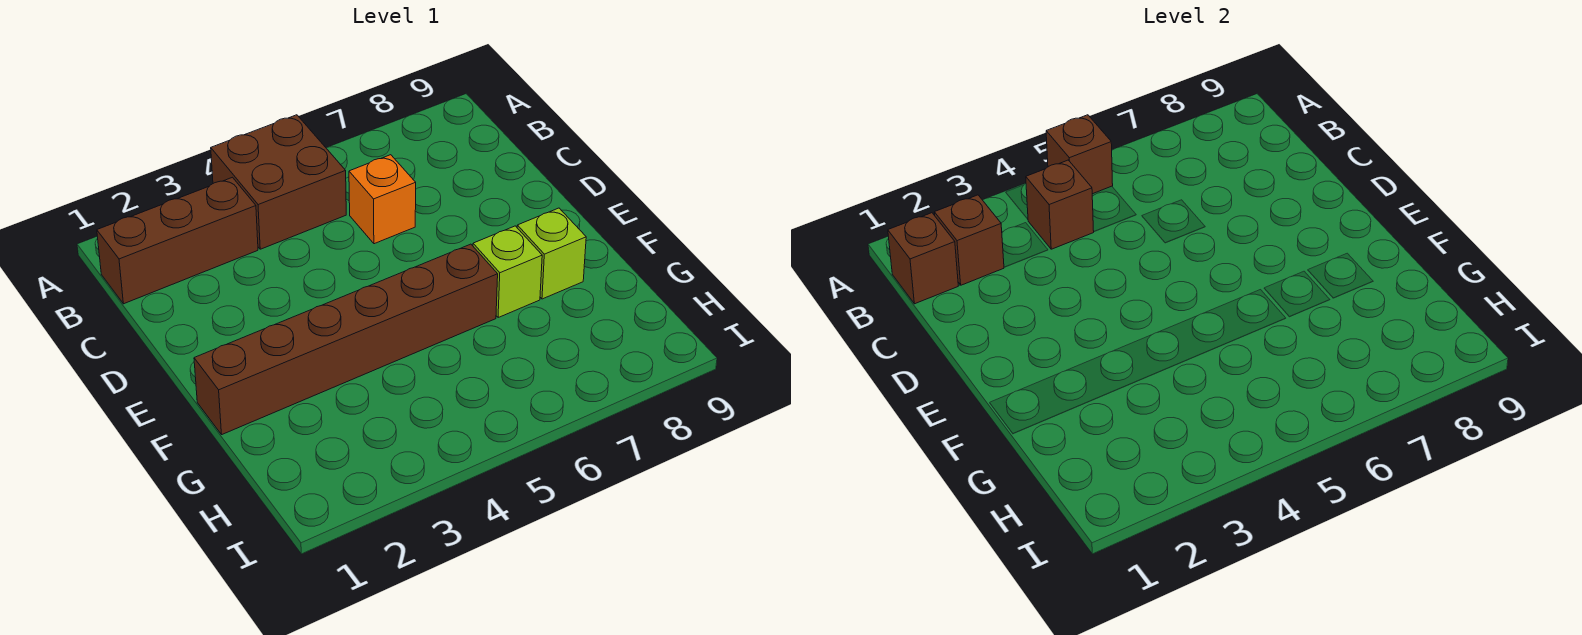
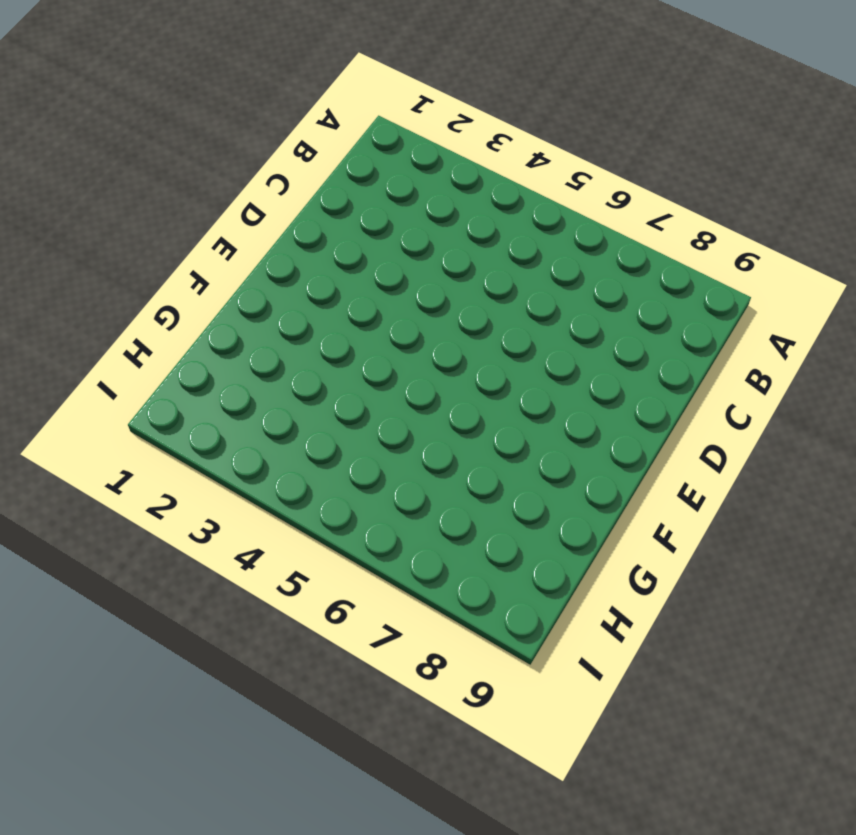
none -> brown brick A4:B5 level 1
none -> brown brick B1:B3 level 1

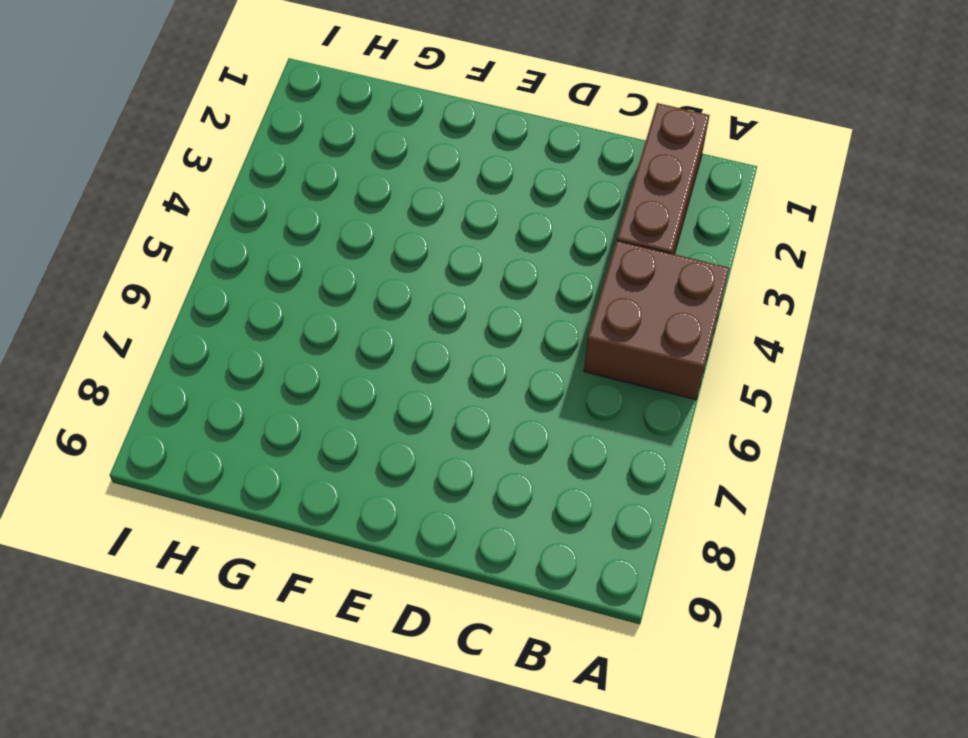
none -> orange brick C6 level 1
none -> brown brick F1:F6 level 1

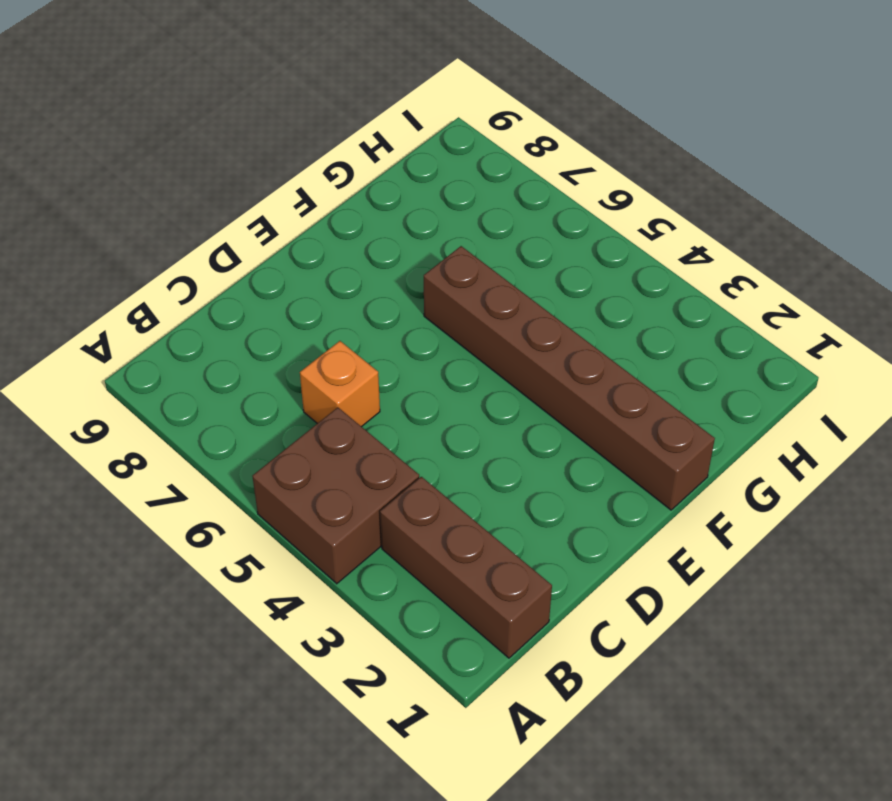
none -> lime brick F7 level 1
none -> lime brick F8 level 1

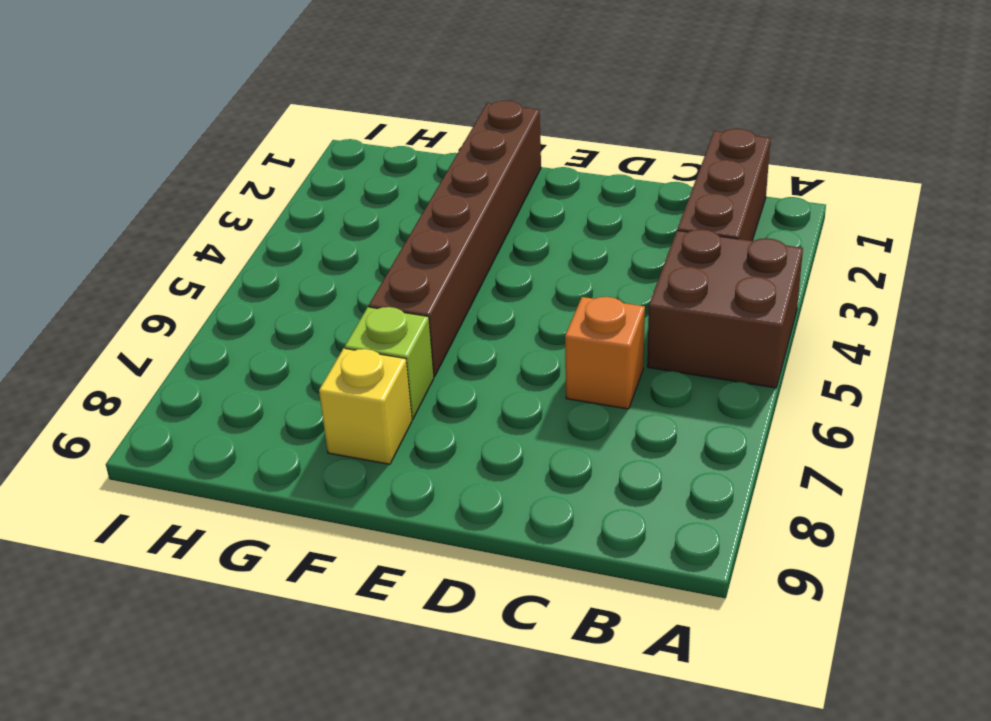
yellow brick F8 level 1 -> lime brick F8 level 1
none -> brown brick A5 level 2
none -> brown brick B1 level 2

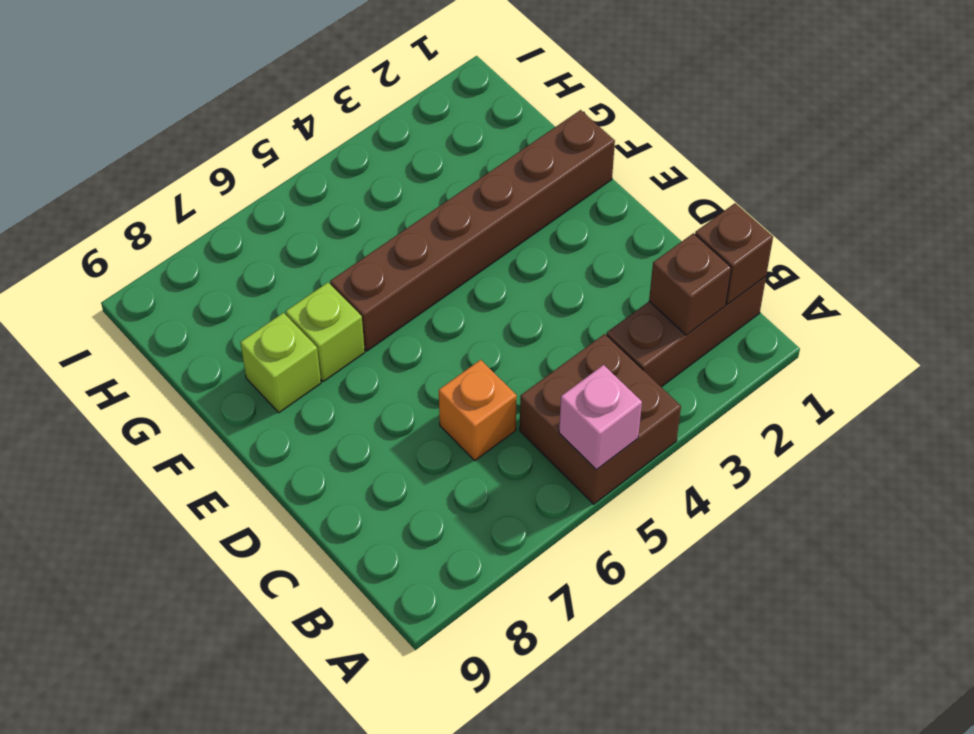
pink brick A5 level 2 -> brown brick A5 level 2
none -> brown brick B4 level 2

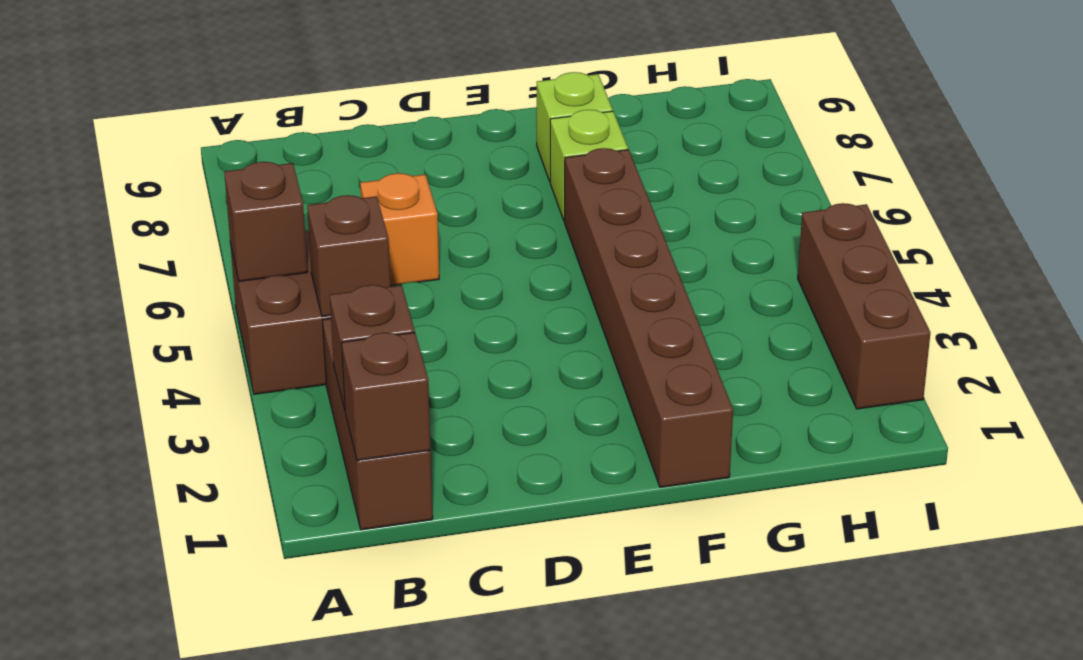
brown brick I2:I4 level 1 -> none

